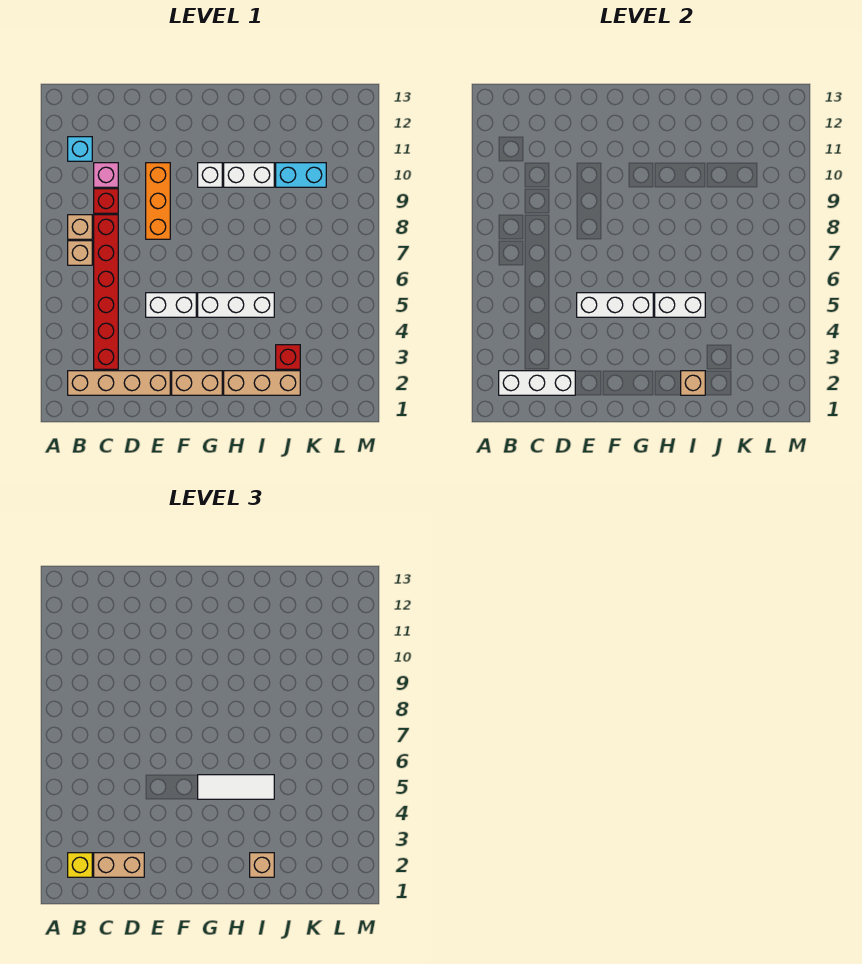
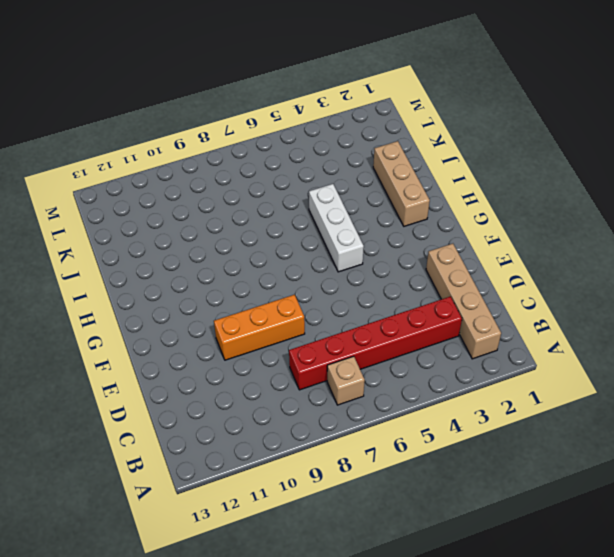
none -> tan brick B8 level 1
none -> cyan brick B11 level 1
none -> red brick C9 level 1

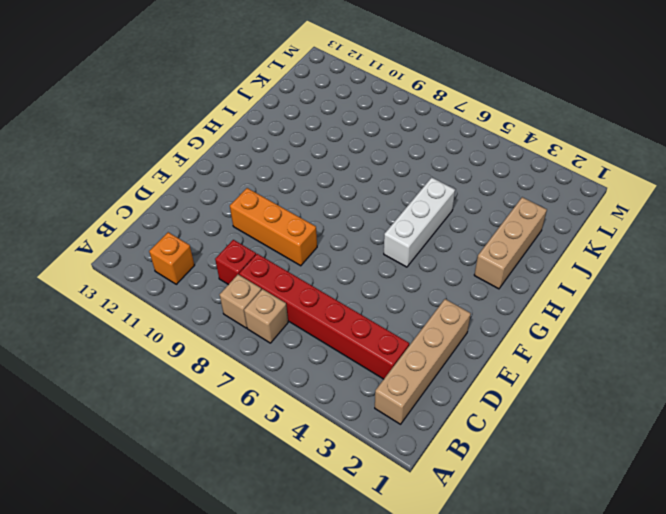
orange brick B11 level 1 -> cyan brick B11 level 1
none -> pink brick C10 level 1
none -> white brick E5:F5 level 1
none -> tan brick F2:G2 level 1

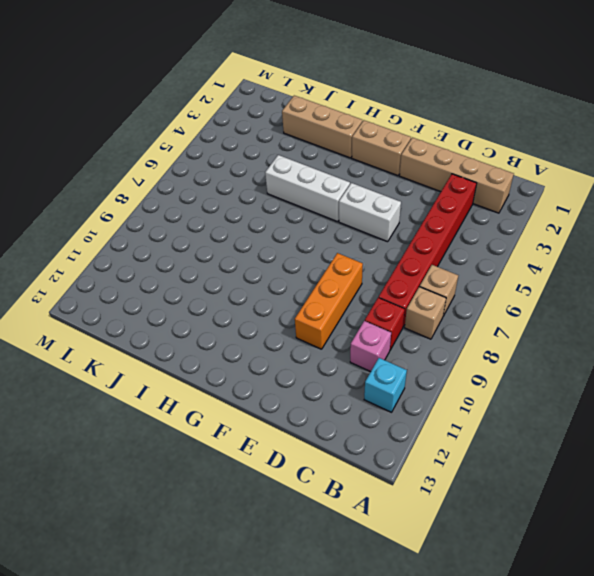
none -> white brick G10 level 1
none -> white brick H10:I10 level 1
none -> red brick J3 level 1

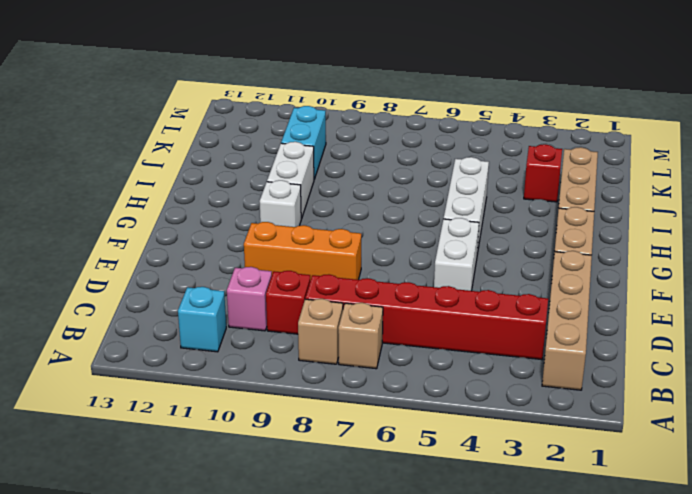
none -> white brick B2:D2 level 2
none -> white brick E5:G5 level 2
none -> white brick H5:I5 level 2

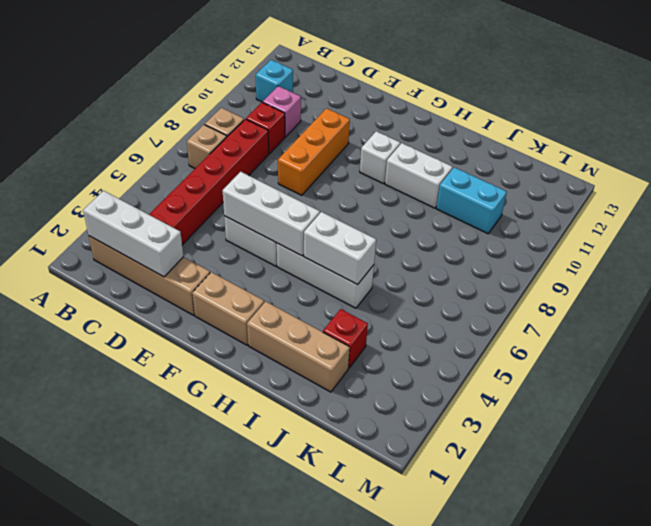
none -> tan brick I2 level 2
none -> yellow brick B2 level 3
none -> tan brick C2:D2 level 3

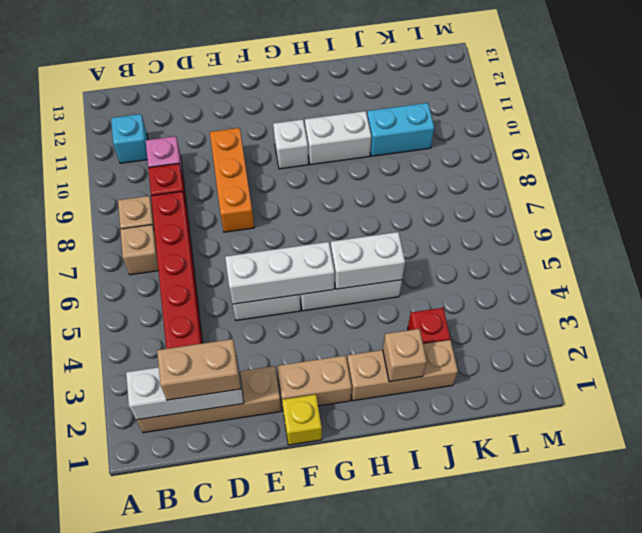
yellow brick F1 level 1 -> yellow brick B2 level 3
none -> white tile G5:I5 level 3
none -> tan brick I2 level 3

